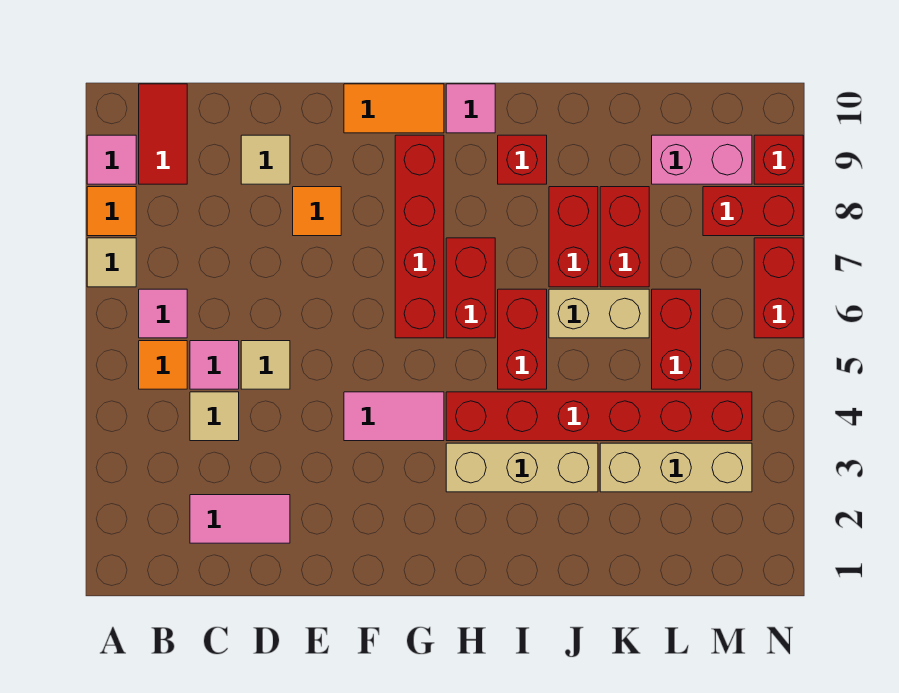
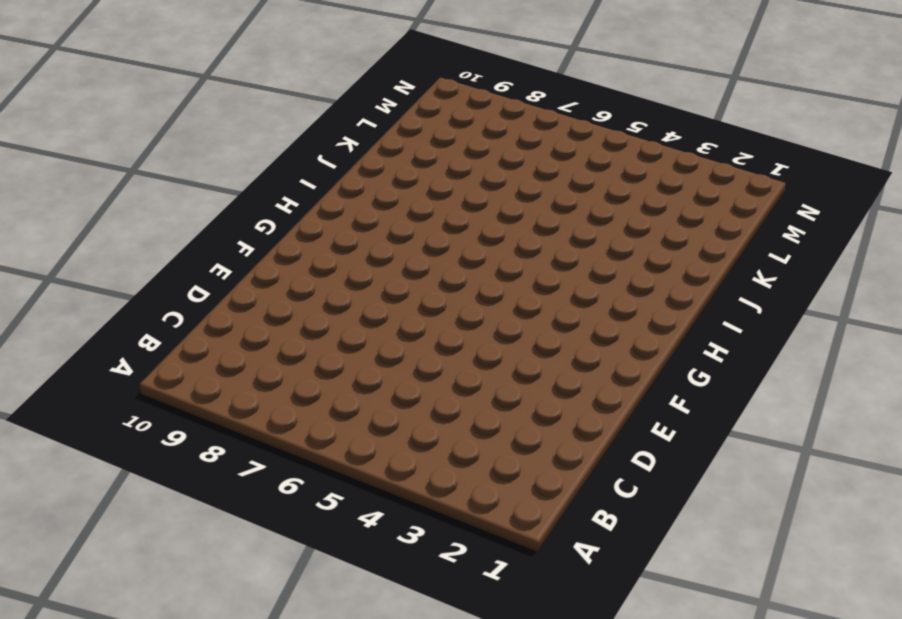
none -> tan tile A7 level 1
none -> orange tile A8 level 1
none -> pink tile A9 level 1
none -> orange tile B5 level 1

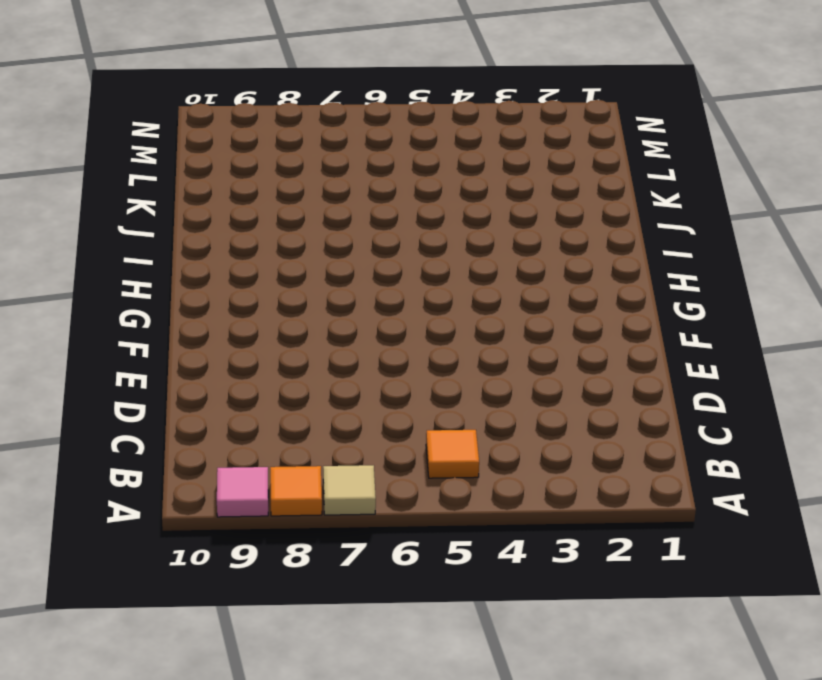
none -> pink tile B6 level 1
none -> red tile B9:B10 level 1
none -> pink tile C2:D2 level 1
none -> tan tile C4 level 1

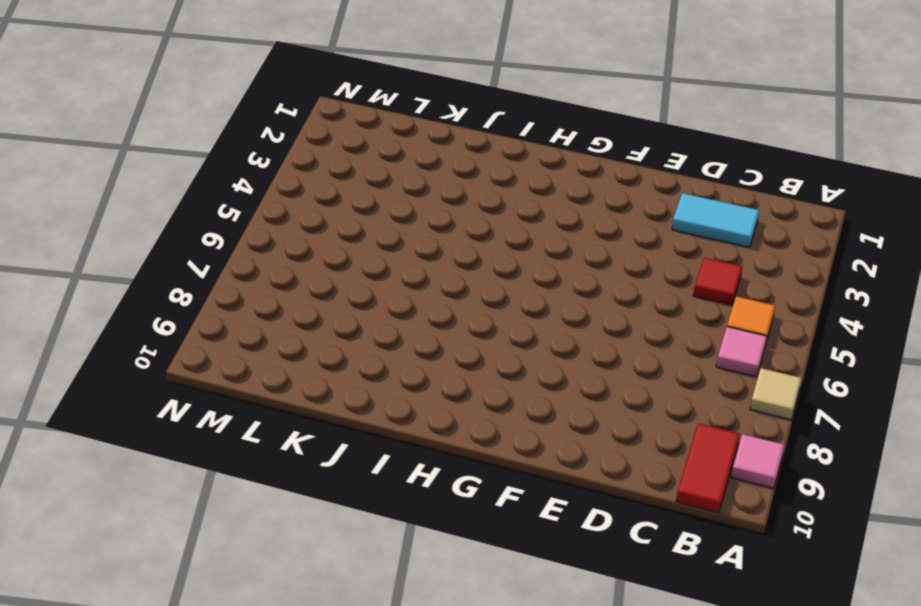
cyan tile C2:D2 level 1 -> pink tile C2:D2 level 1
red tile C4 level 1 -> tan tile C4 level 1
none -> orange tile A8 level 1
none -> pink tile C5 level 1
none -> tan tile D5 level 1
none -> tan tile D9 level 1

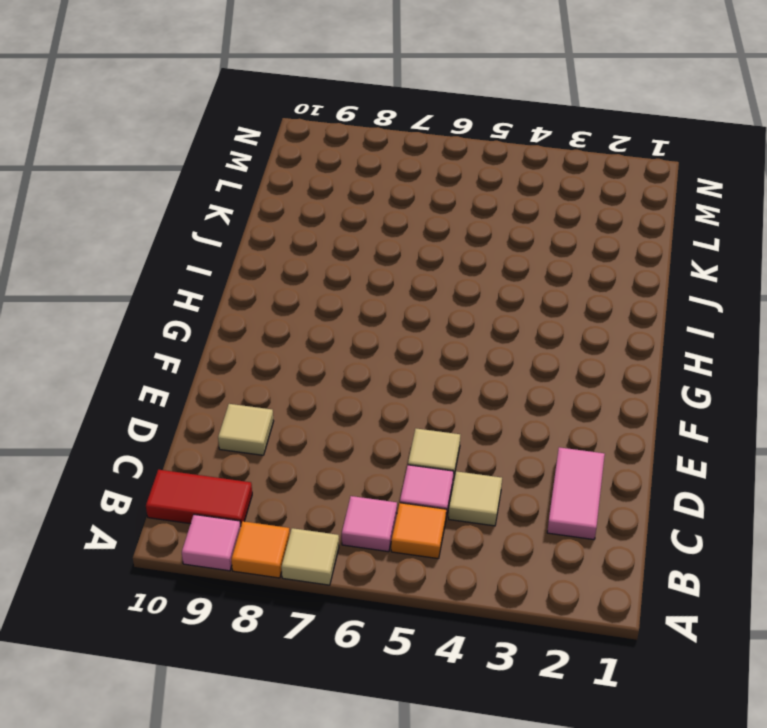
none -> orange tile E8 level 1
none -> pink tile F4:G4 level 1
none -> orange tile F10:G10 level 1
none -> red brick G6:G9 level 1

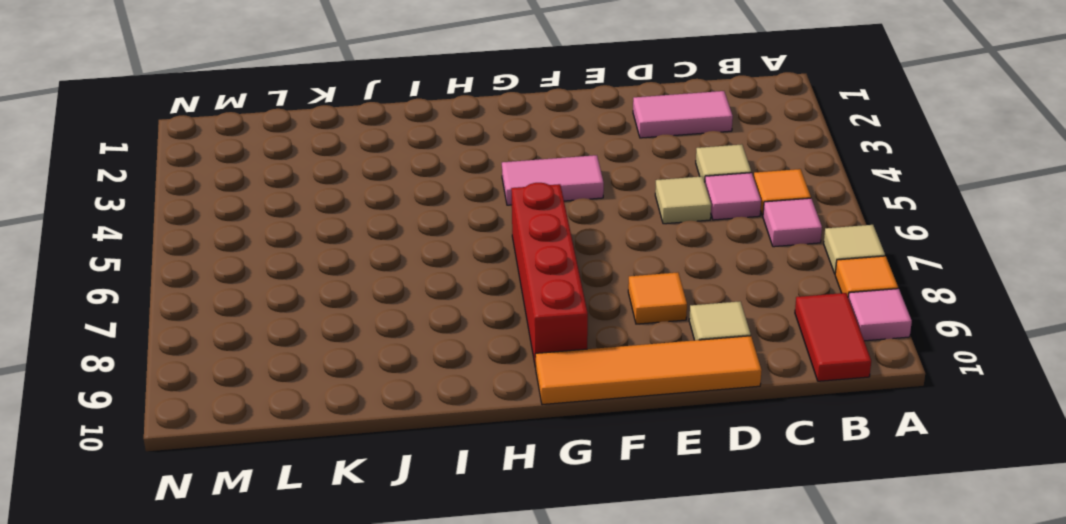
orange tile D10:G10 level 1 -> orange tile F10:G10 level 1
none -> tan brick H3:J3 level 1
none -> red brick H4:M4 level 1
none -> red brick H6:H7 level 1
none -> pink tile H10 level 1

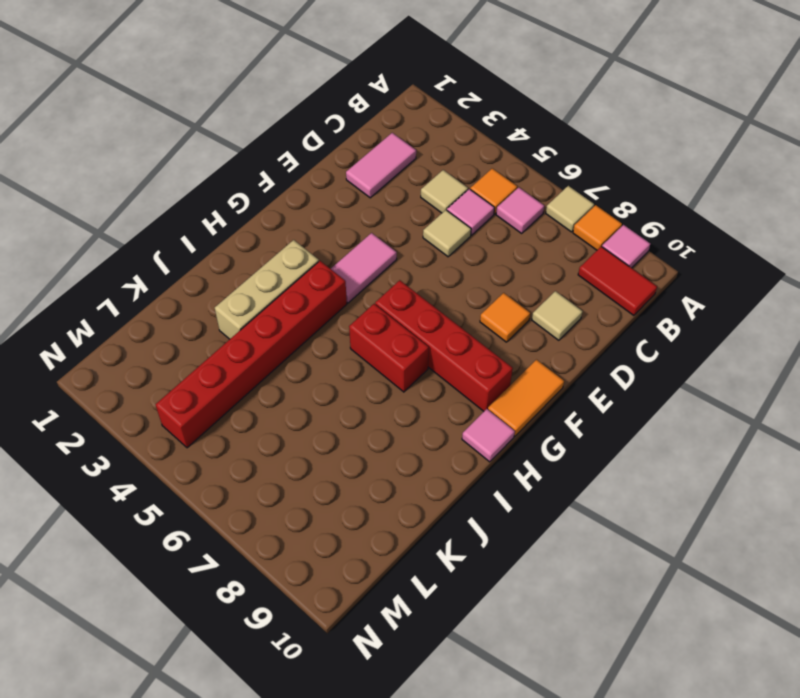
none -> red brick I5:I6 level 1
none -> red brick I9 level 1
none -> tan brick J6:K6 level 1
none -> red brick J7:J8 level 1

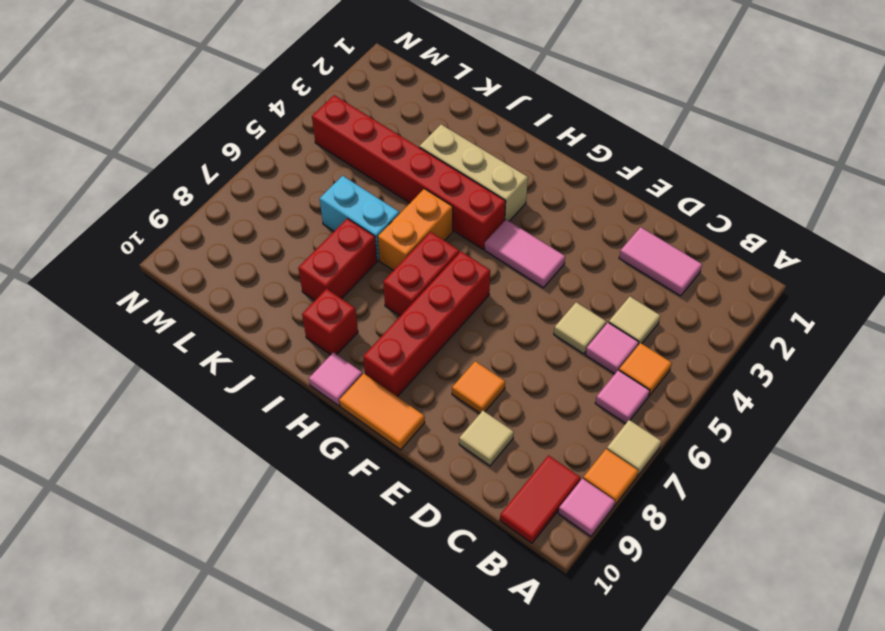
orange brick I5:I6 level 1 -> red brick I5:I6 level 1
cyan brick J6:K6 level 1 -> tan brick J6:K6 level 1
none -> tan brick K3:M3 level 1
none -> red brick K7:K8 level 1
none -> red brick L5:L6 level 1
none -> pink brick L9:M9 level 1

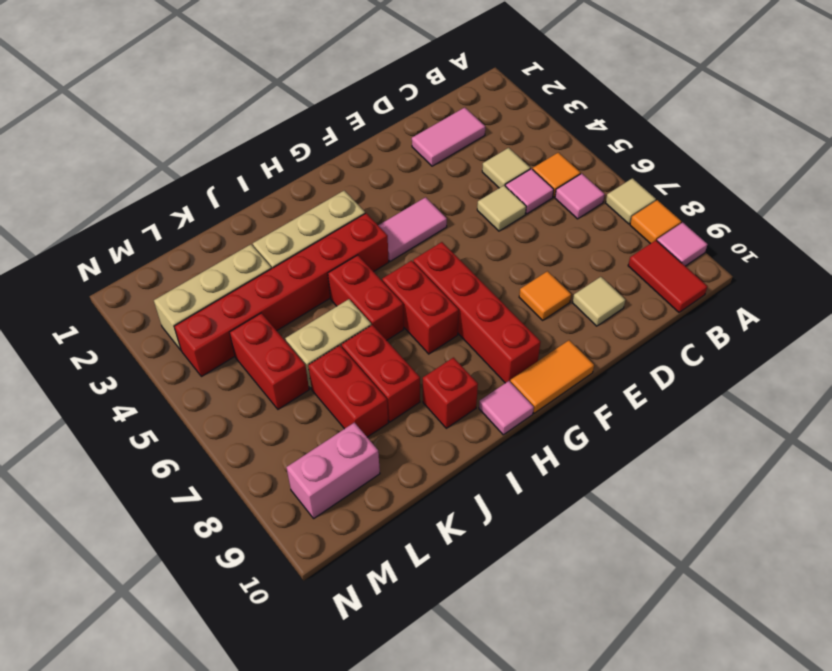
none -> red brick M8:N8 level 1
none -> red brick N6:N7 level 1
none -> red brick N9 level 1

